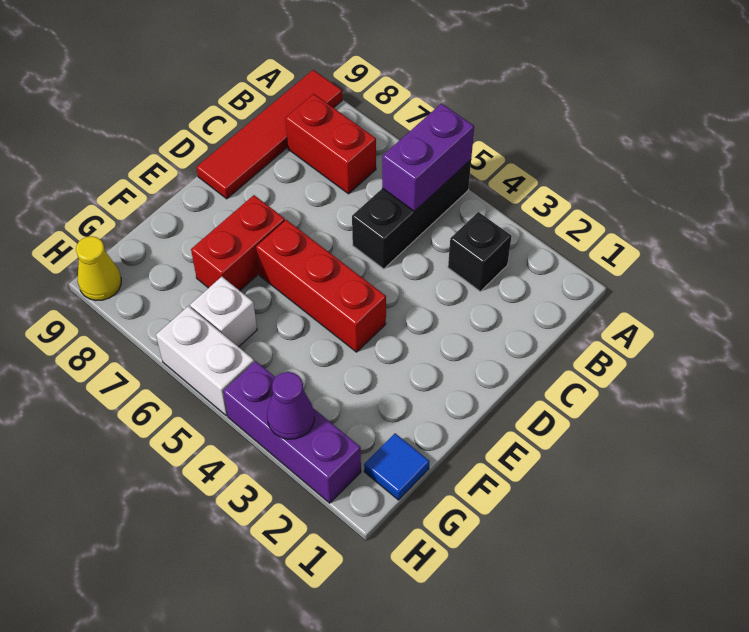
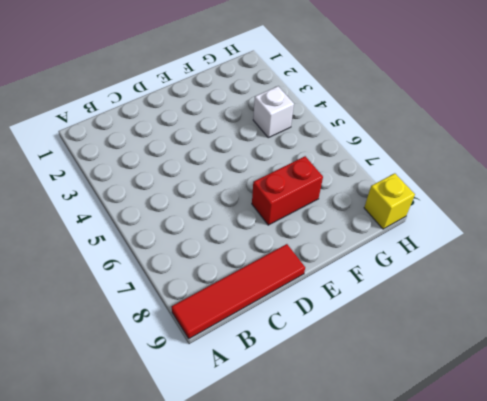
white brick G4 level 1 -> white brick G6 level 1
yellow brick H9 level 1 -> yellow cone H9 level 1
none -> black brick A5:C5 level 1
none -> black brick B3 level 1
none -> red brick B7:B8 level 1

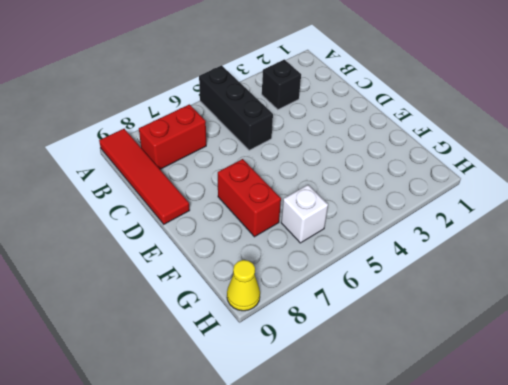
none -> red brick E4:E6 level 1
none -> blue tile G1 level 1
none -> purple brick H2:H4 level 1

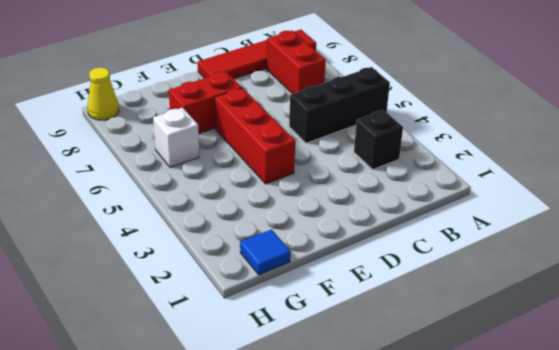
none -> purple brick H2:H4 level 1
none -> white brick H5:H6 level 1
none -> purple brick A5:B5 level 2

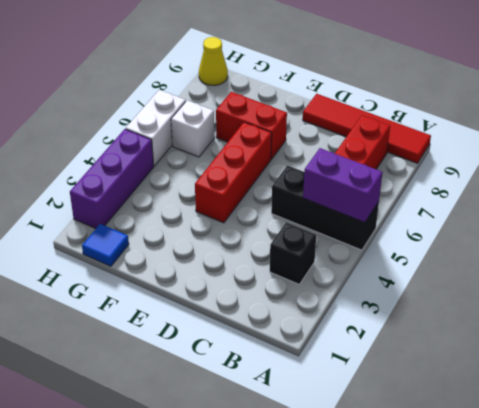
none -> purple cone H3 level 2

